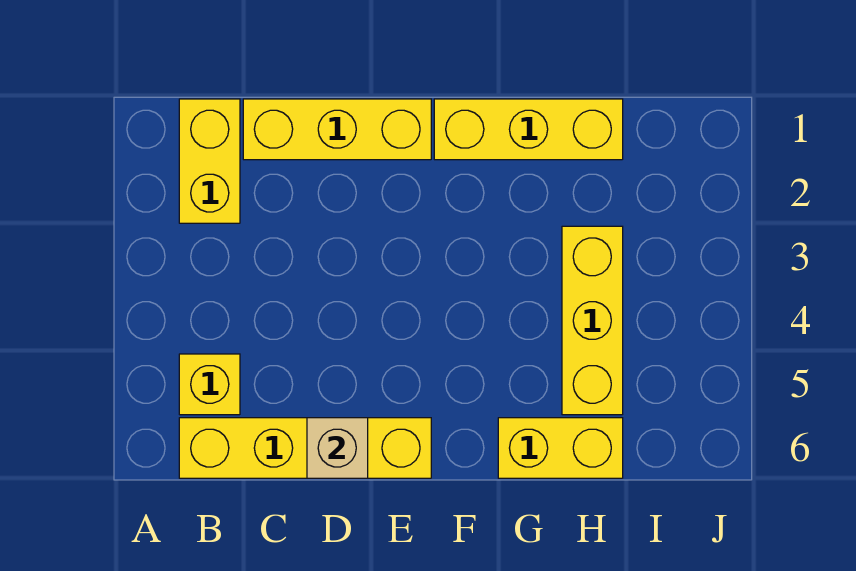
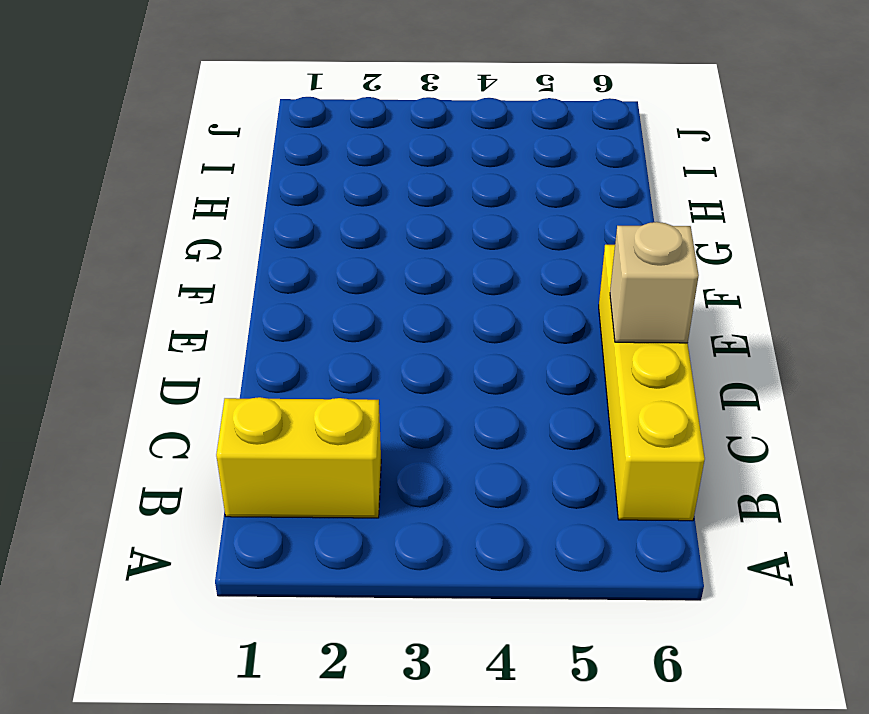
none -> yellow brick B5 level 1
none -> yellow brick C1:E1 level 1

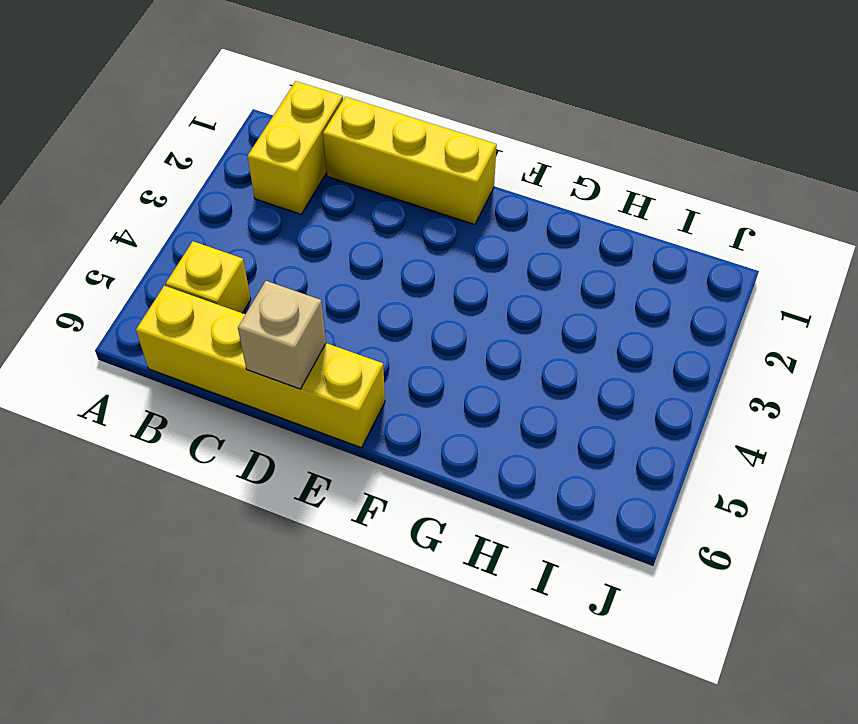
none -> yellow brick F1:H1 level 1
none -> yellow brick G6:H6 level 1

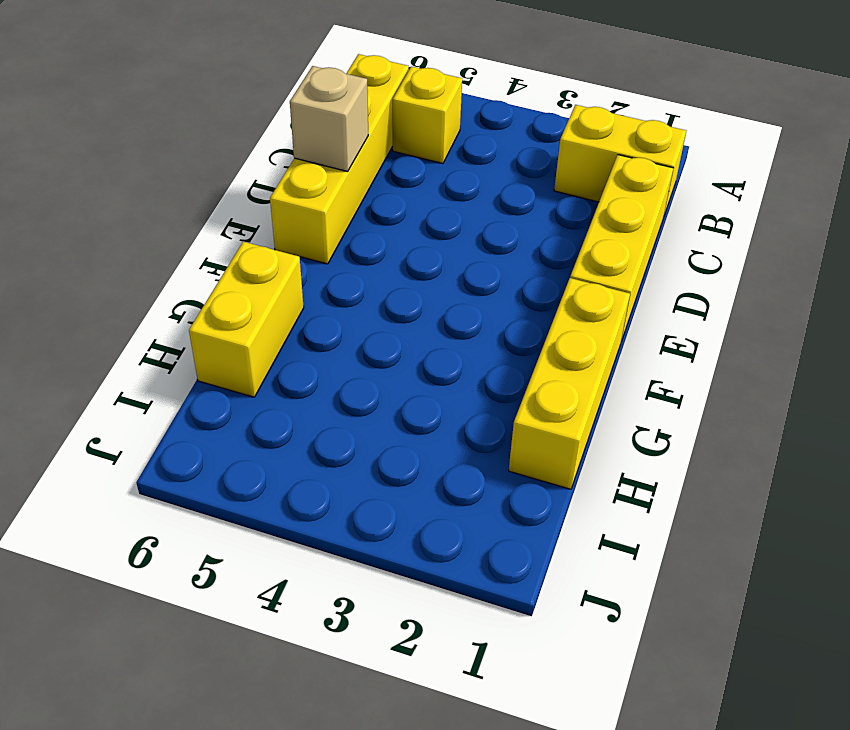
none -> yellow brick H3:H5 level 1

